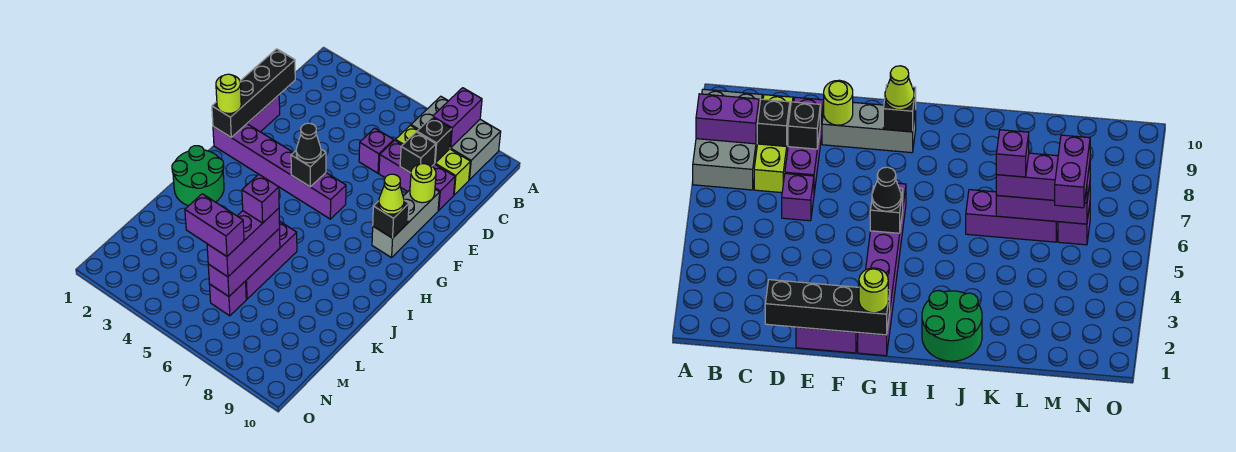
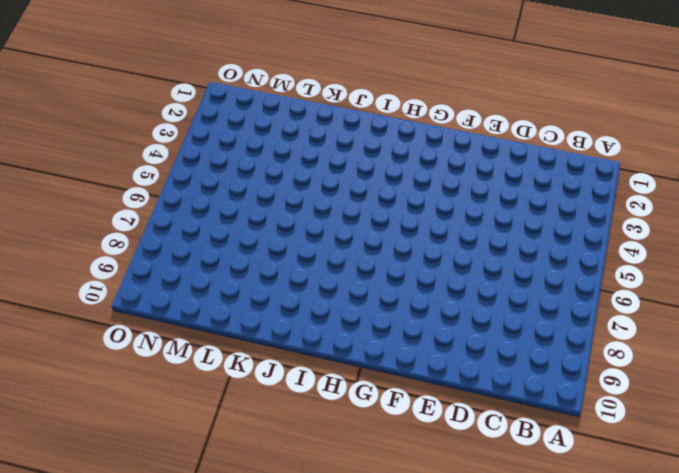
none -> grey brick A7:B9 level 1
none -> lime brick C7:C9 level 1
none -> purple brick D6 level 1

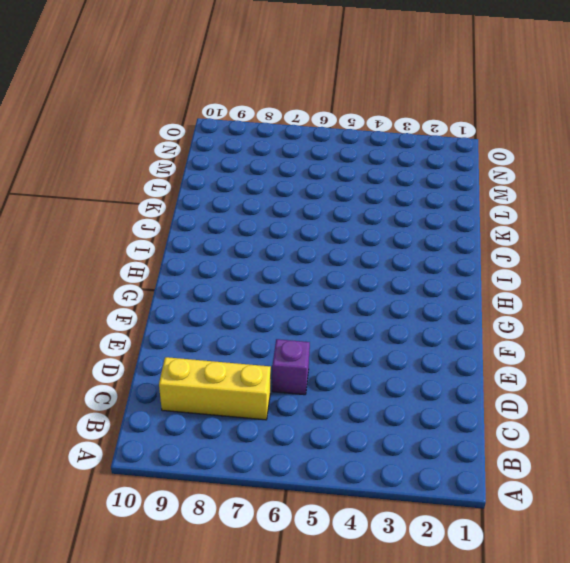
yellow brick C7:C9 level 1 -> lime brick C7:C9 level 1
none -> grey brick A7:B9 level 1
none -> purple brick D7:D9 level 1
none -> purple brick E1:F1 level 1

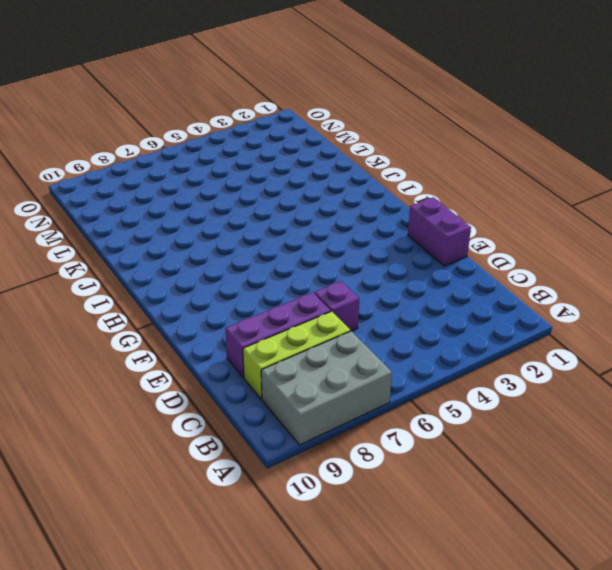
none -> grey brick E9:G9 level 1
none -> purple brick G1:G6 level 1
none -> green round brick I1:J2 level 1

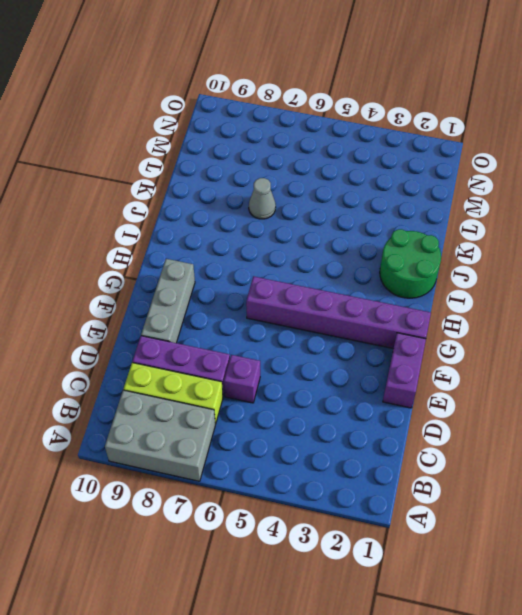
grey cone K7 level 1 -> none
none -> purple brick J6:L6 level 1
none -> purple brick M6 level 1
none -> purple brick A8:B8 level 2

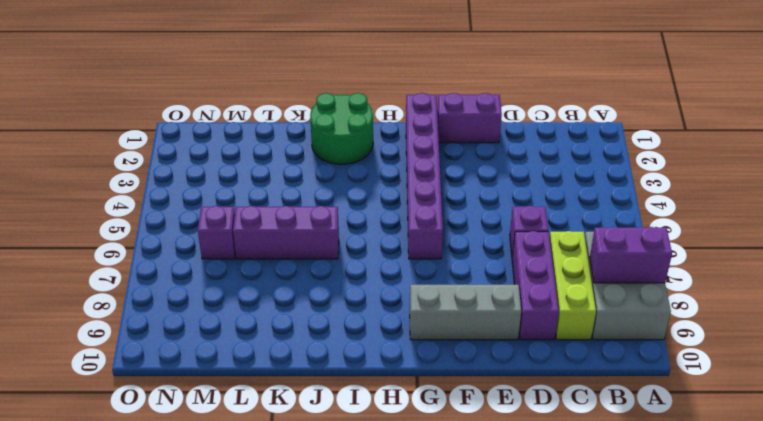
none -> black brick C8 level 2
none -> black brick D1:G1 level 2
none -> black brick D8 level 2

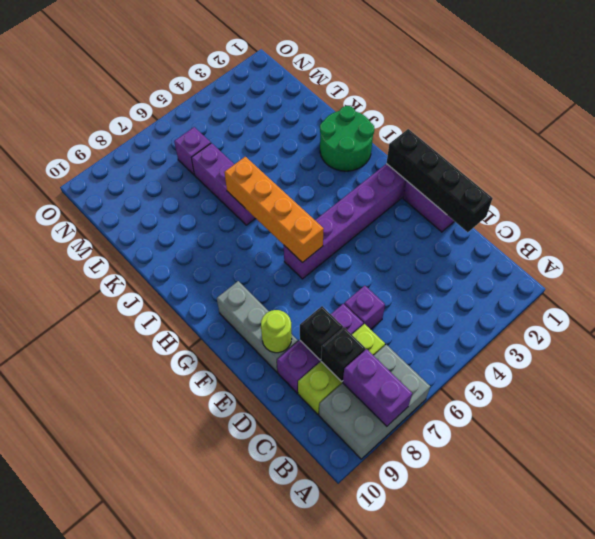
orange brick G6:J6 level 2 -> none
none -> black brick G5 level 2
none -> black brick G9 level 2
none -> purple brick K6:M6 level 2

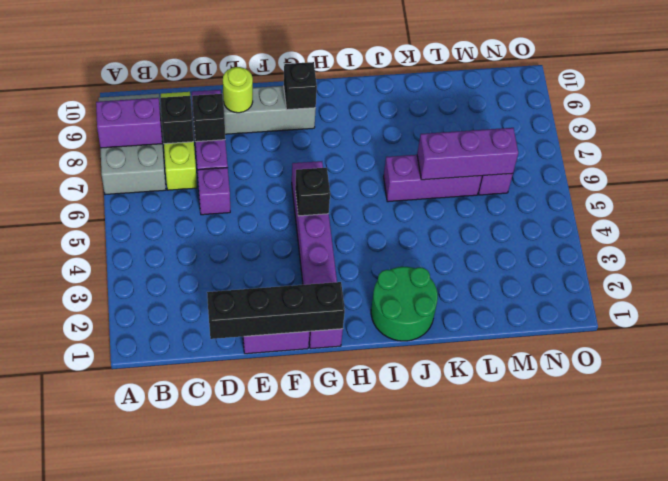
none -> lime round brick G1 level 3
none -> black cone G5 level 3
none -> lime cone G9 level 3

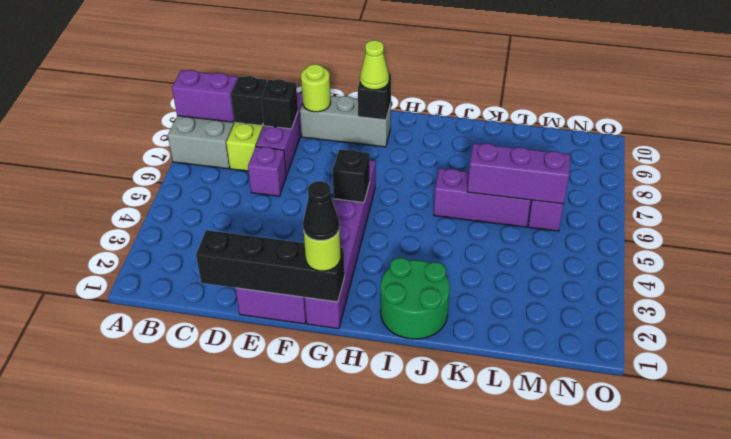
black cone G1 level 4 -> black cone G5 level 3
none -> purple brick K6:M6 level 3
none -> purple brick K6 level 4
none -> purple brick M5:M6 level 4

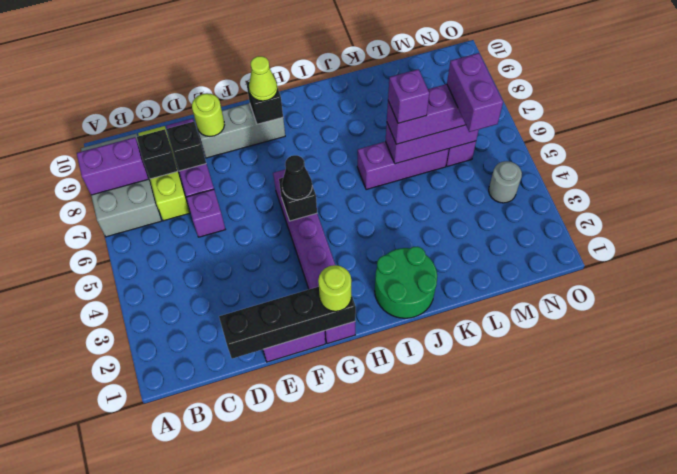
grey round brick N4 level 1 -> none

